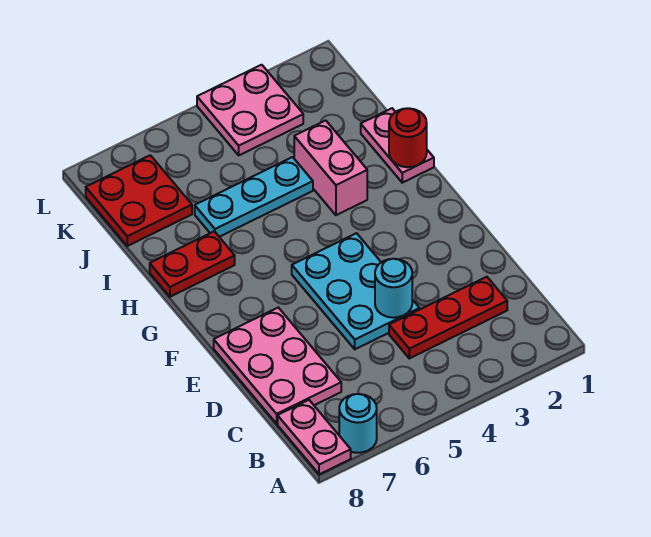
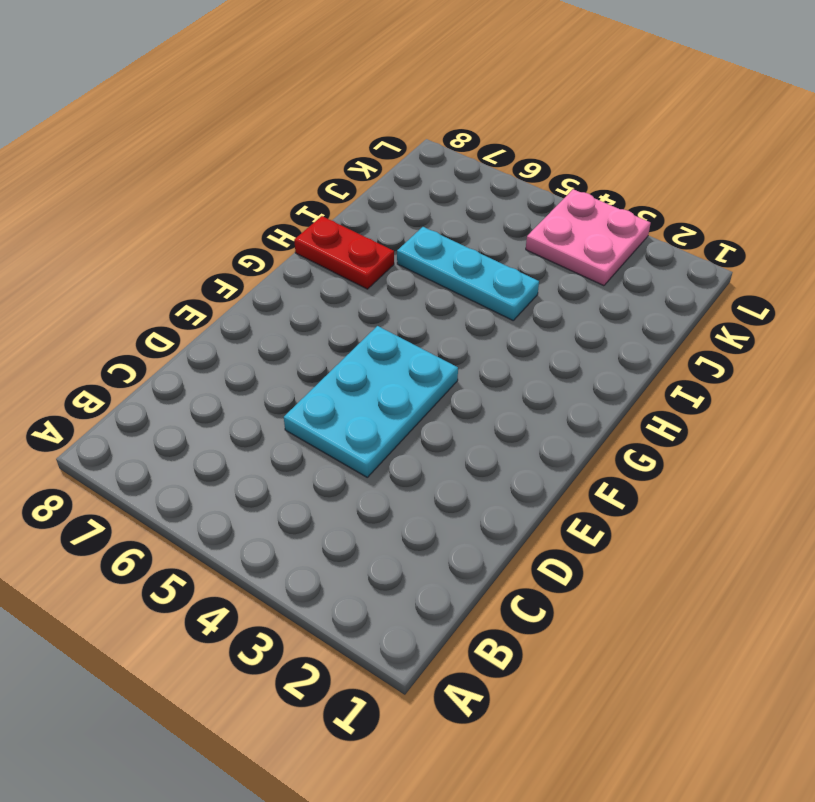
none -> cyan round brick A7 level 1
none -> pink plate A8:B8 level 1
none -> red plate C2:C4 level 1

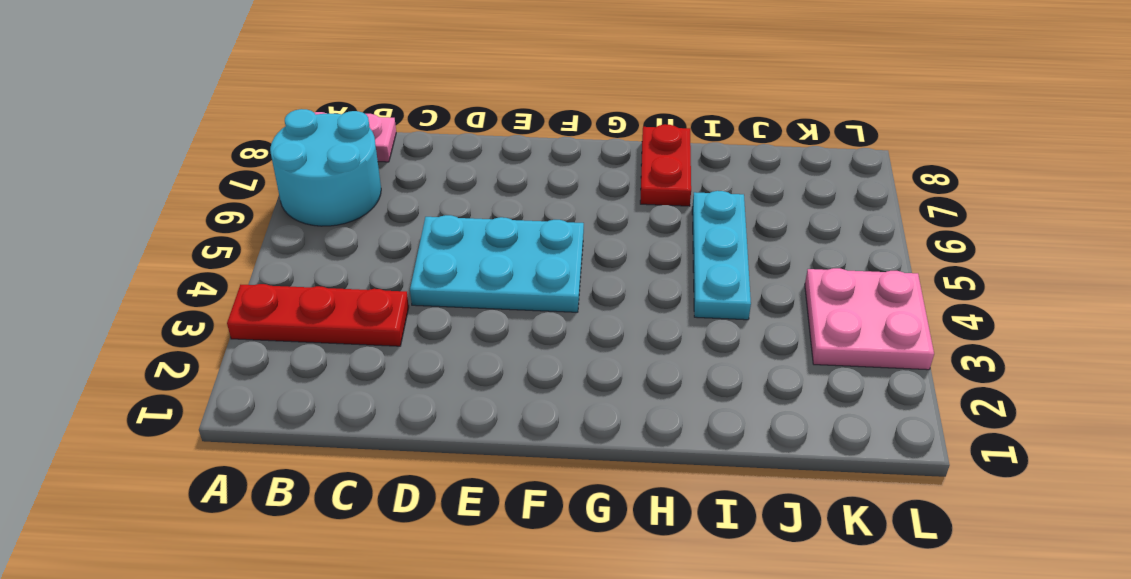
red plate A3:C3 level 1 -> red plate C2:C4 level 1
cyan round brick A6:B7 level 1 -> cyan round brick A7 level 1
none -> pink plate C7:E8 level 1
none -> pink plate H1:I1 level 1
none -> pink brick H3:I3 level 1

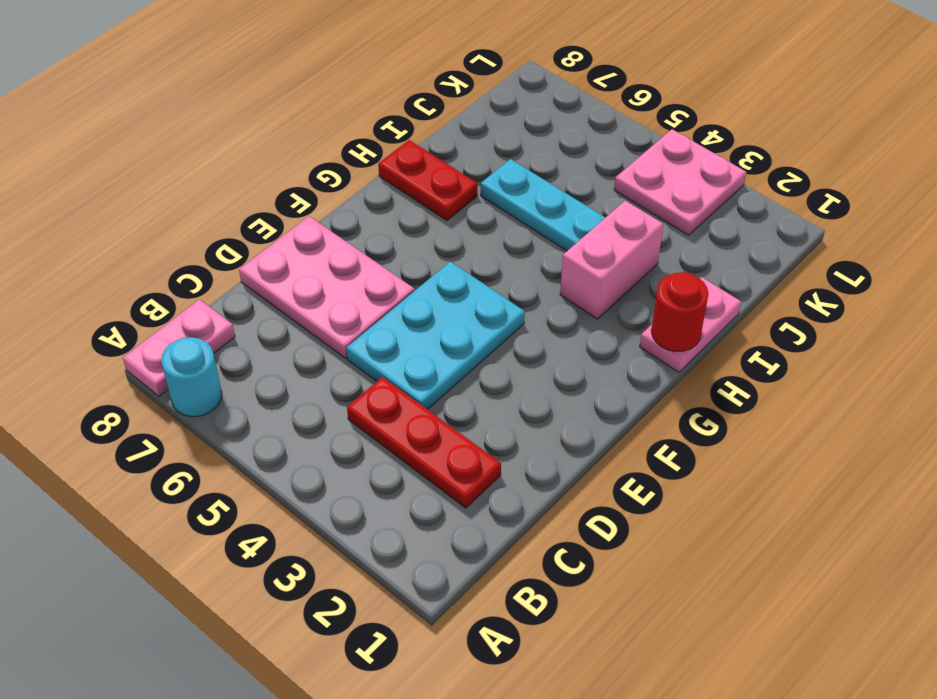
pink plate D6:E8 level 1 -> pink plate C7:E8 level 1
none -> red plate J7:K8 level 1
none -> cyan round brick D4 level 2

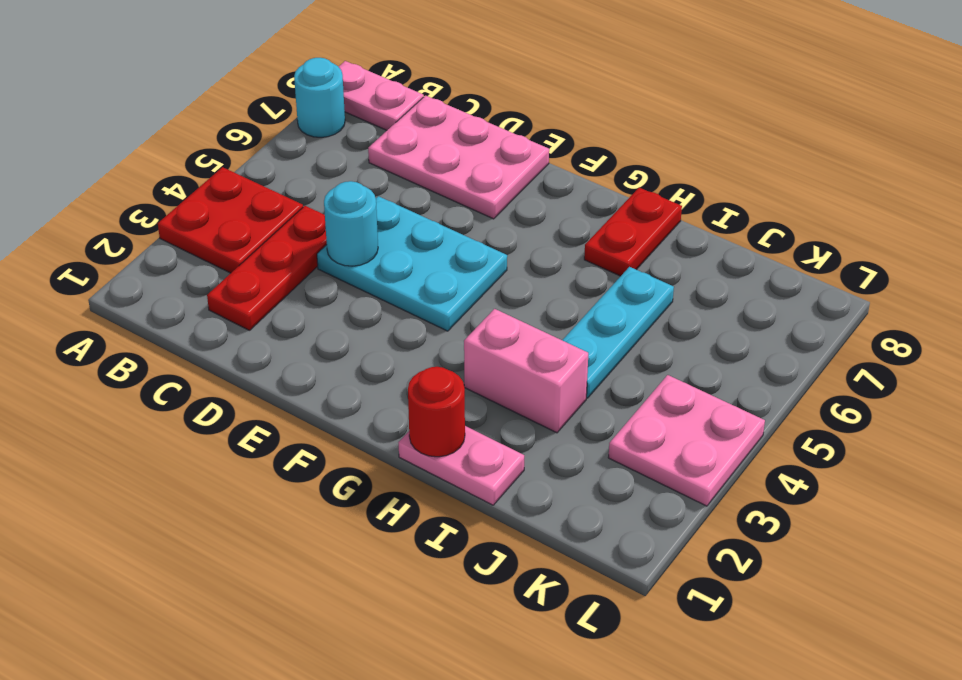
red plate A3:B4 level 1 -> red plate J7:K8 level 1

